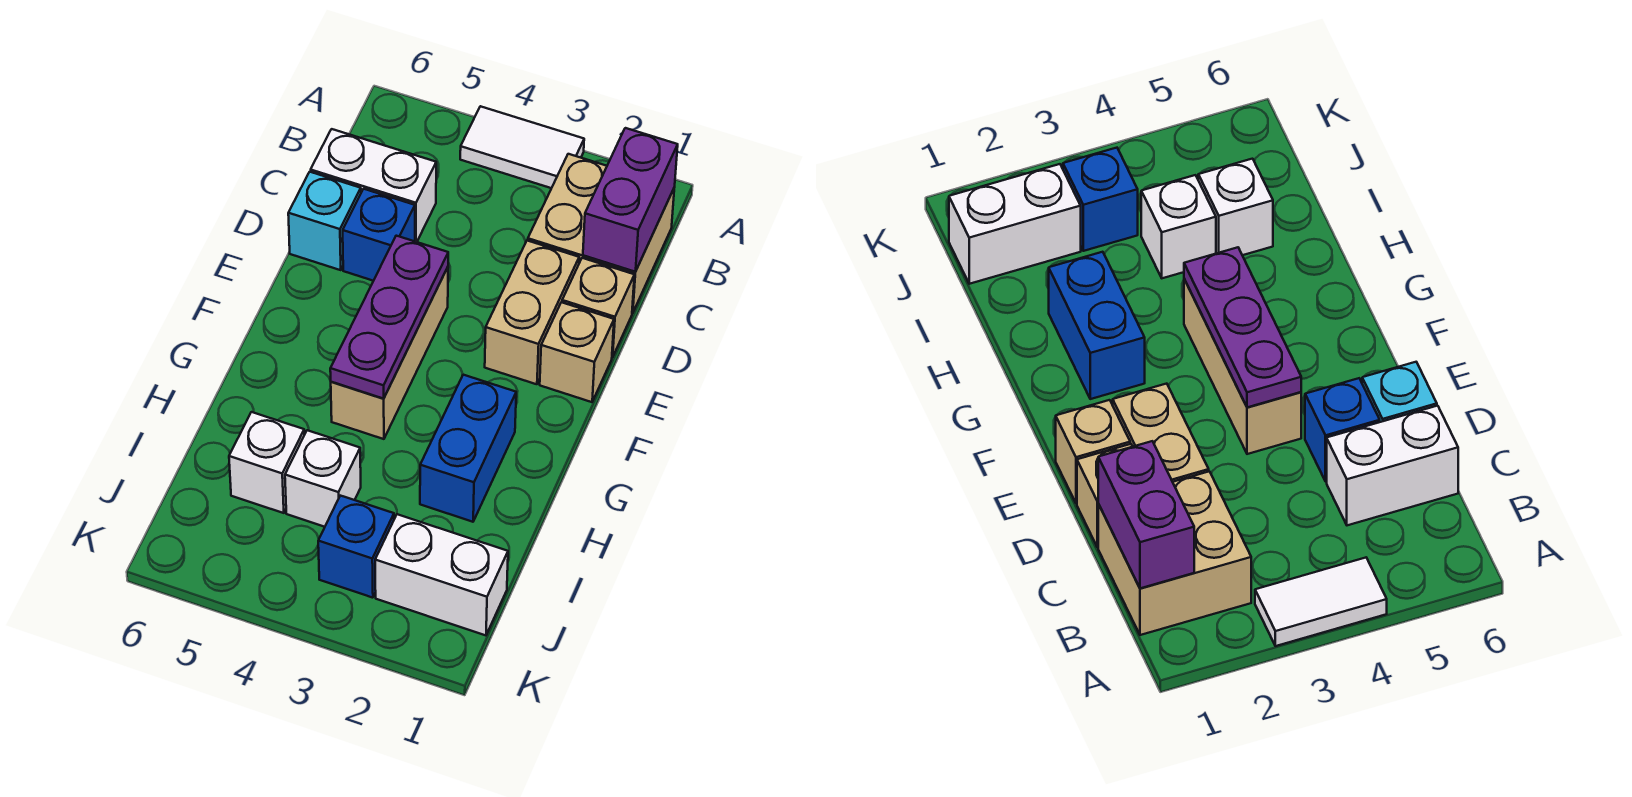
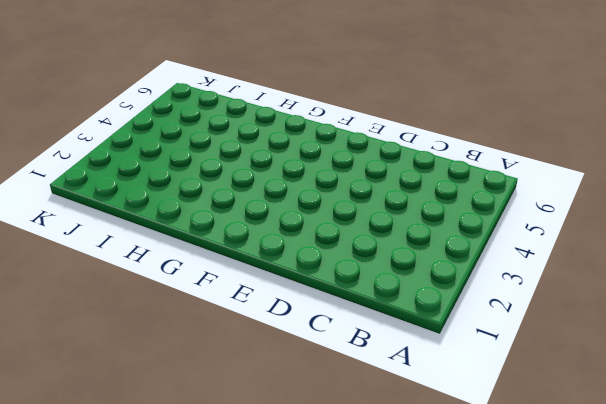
none -> white tile A3:A4 level 1
none -> tan brick B1:C2 level 1
none -> white brick C5:C6 level 1

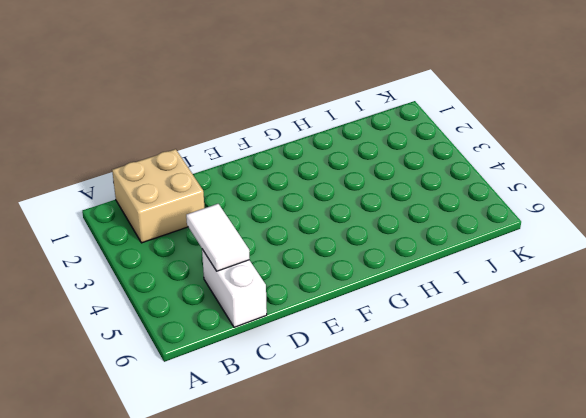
white tile C4:C5 level 2 -> white tile A3:A4 level 1
none -> tan brick D1 level 1
none -> tan brick D2:E2 level 1
none -> blue brick D5 level 1

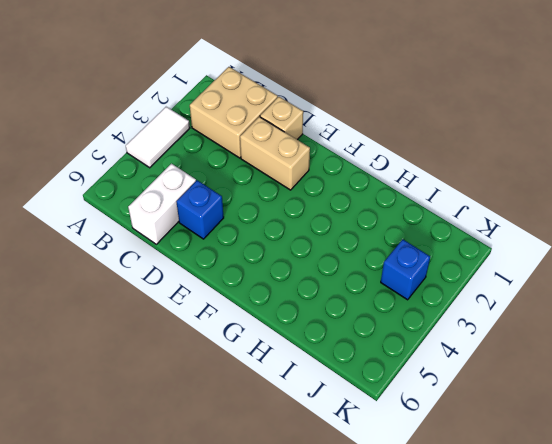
none -> cyan brick D6 level 1
none -> tan brick E1 level 1
none -> tan brick E4:G4 level 1

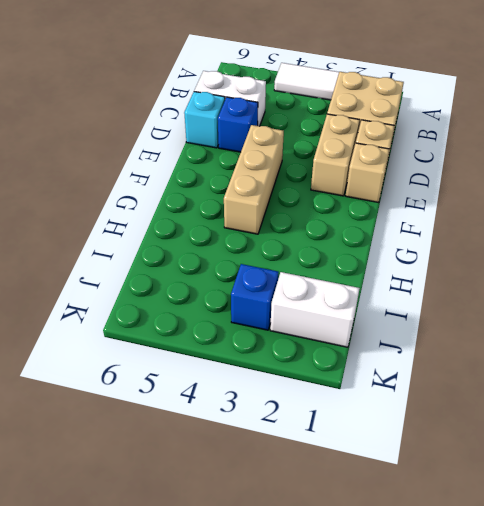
none -> blue brick G2:H2 level 1
none -> white brick I4 level 1
none -> white brick I5 level 1

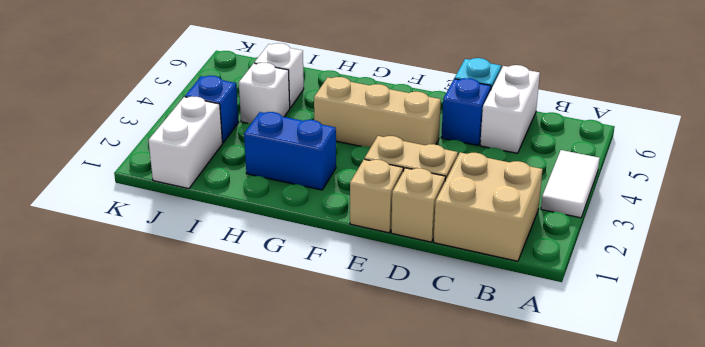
none -> purple brick B1:C1 level 2
none -> purple plate E4:G4 level 2

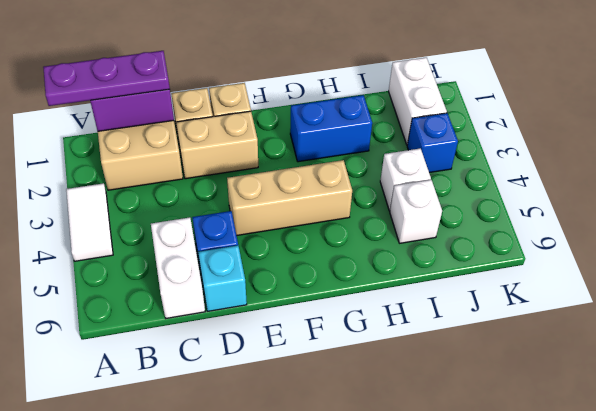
purple plate A1:C1 level 3 -> purple plate E4:G4 level 2

